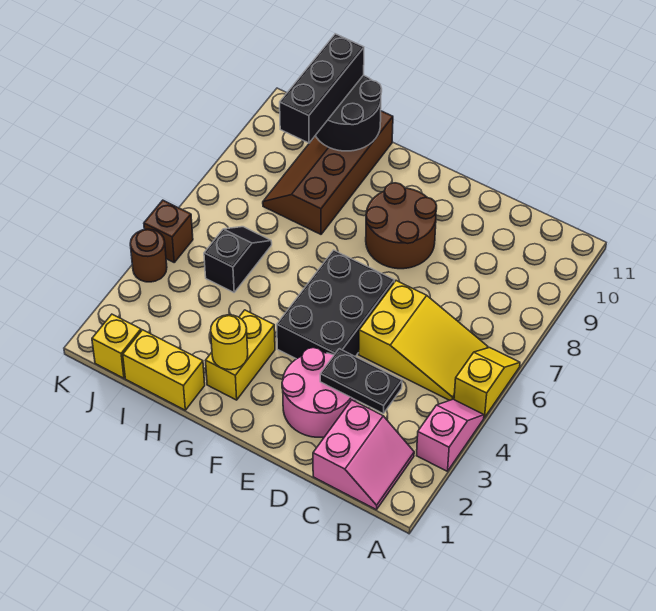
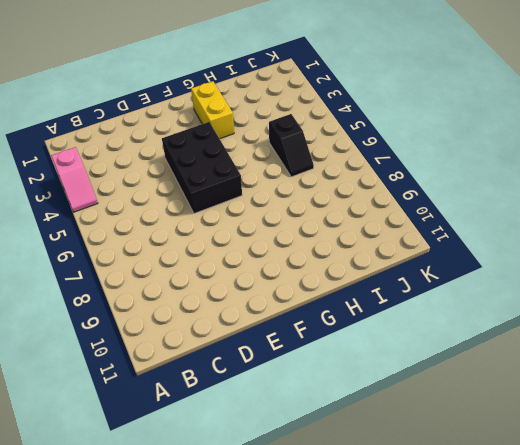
none -> yellow slope A5:A6 level 1 top 5
none -> pink slope B1:C2 level 1 top C
none -> yellow slope B5:D6 level 1 top D

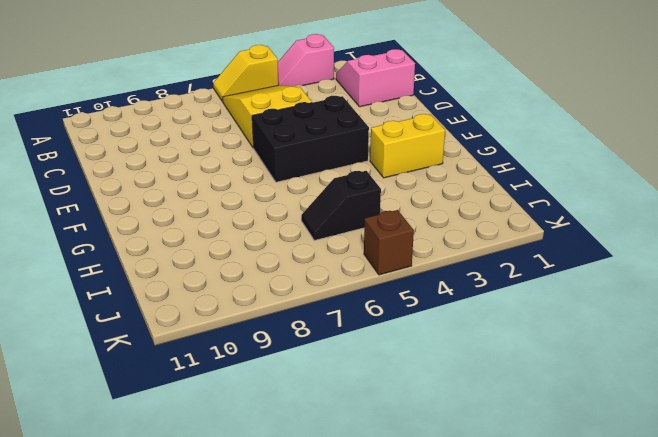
none -> pink round brick D2:E3 level 1
none -> brown round brick E8:F9 level 1
none -> yellow brick H1:I1 level 1

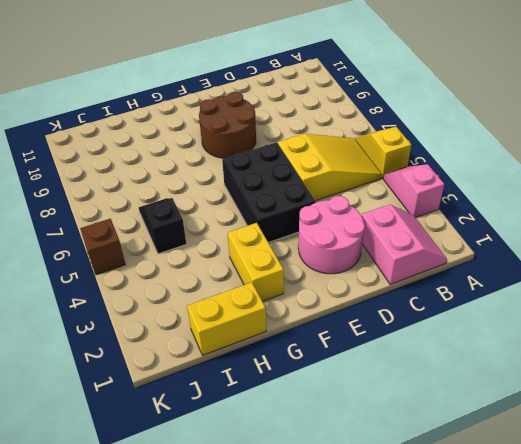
none -> brown slope H8:I11 level 1 top H
none -> yellow brick J1 level 1
none -> brown round brick K4 level 1

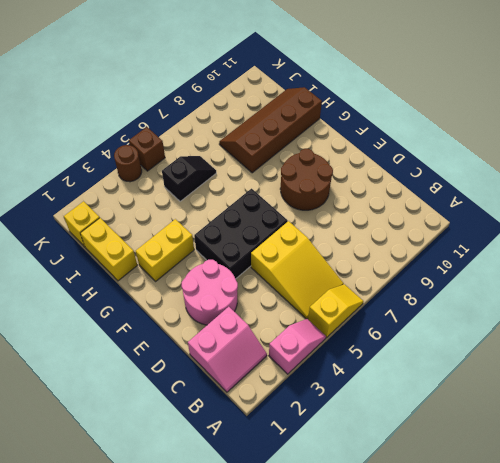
none -> black plate C3:D3 level 2
none -> yellow round brick G2 level 2
none -> black round brick H10:I11 level 2

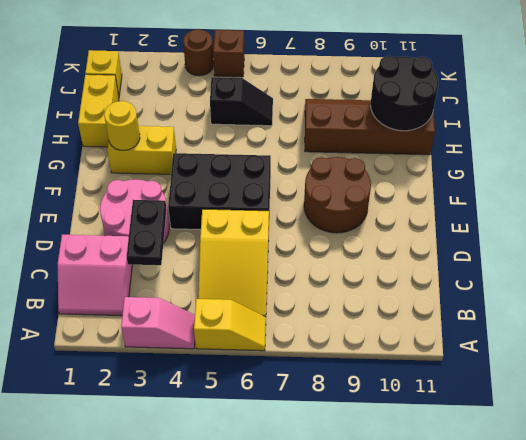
none -> black brick I9:I11 level 3

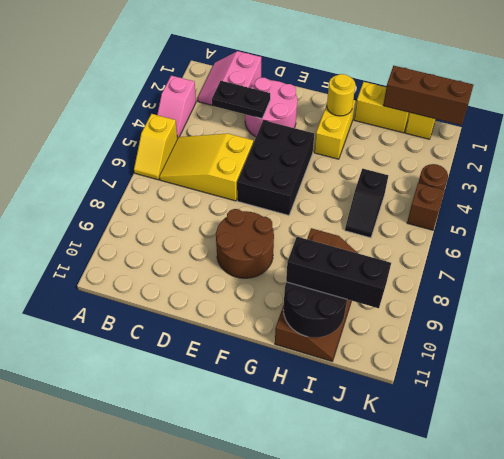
black brick H10:J10 level 3 -> black brick I9:I11 level 3
brown brick I1:K1 level 2 -> none

